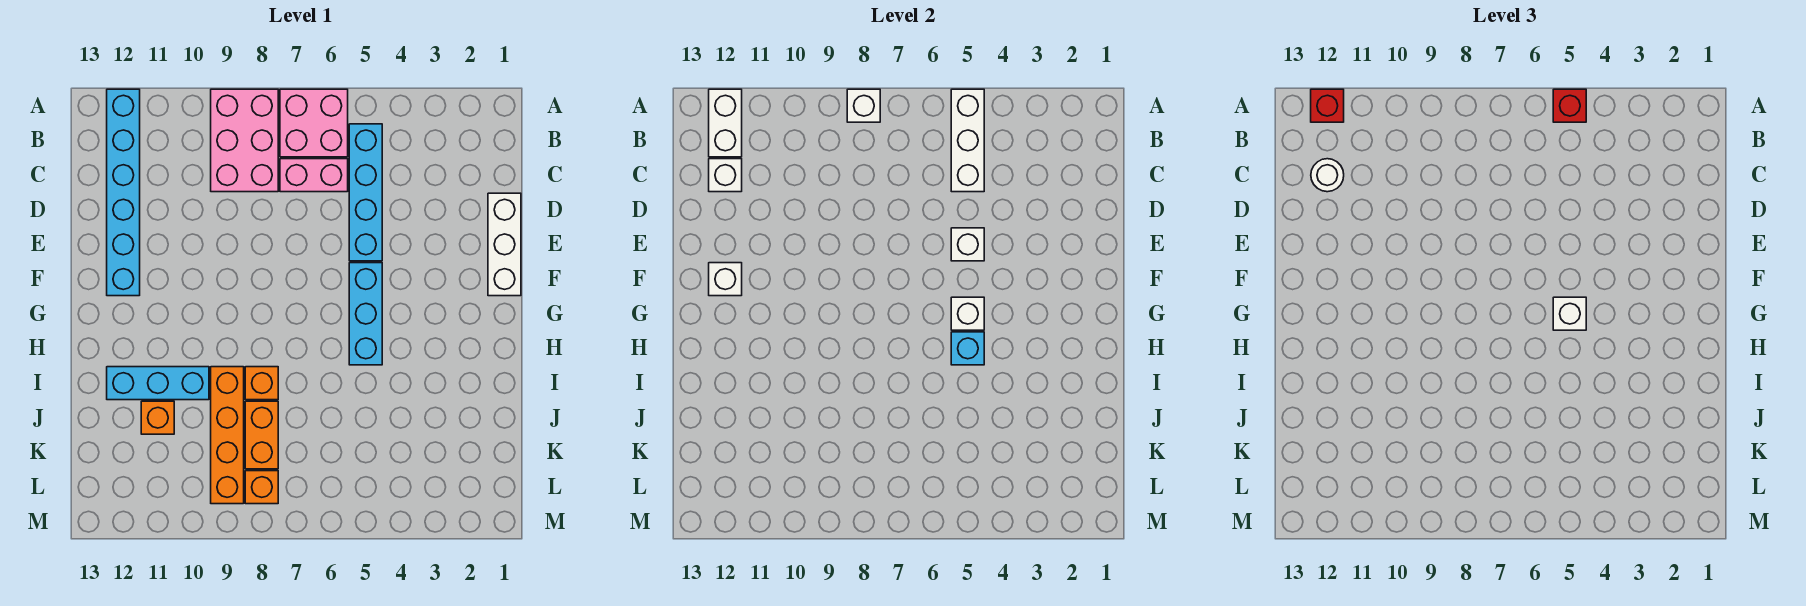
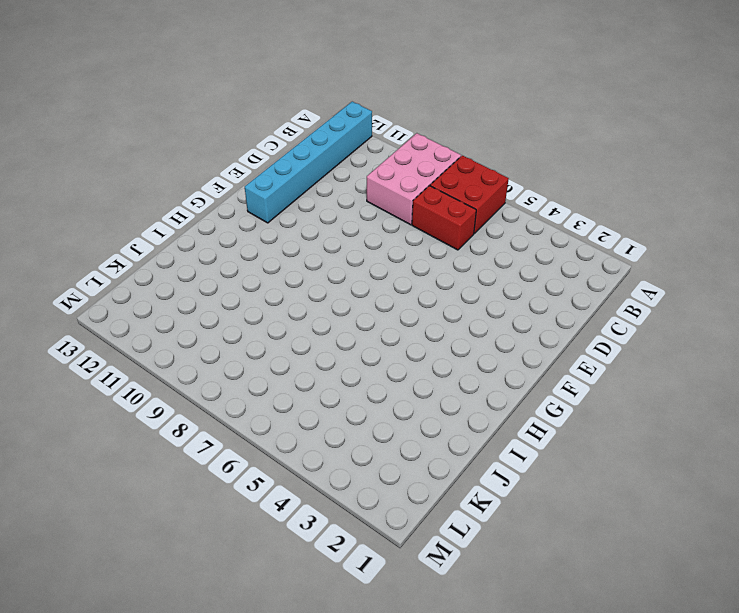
red brick A6:B7 level 1 -> pink brick A6:B7 level 1
red brick C6:C7 level 1 -> pink brick C6:C7 level 1
none -> cyan brick B5:E5 level 1
none -> white brick D1:F1 level 1
none -> cyan brick F5:H5 level 1

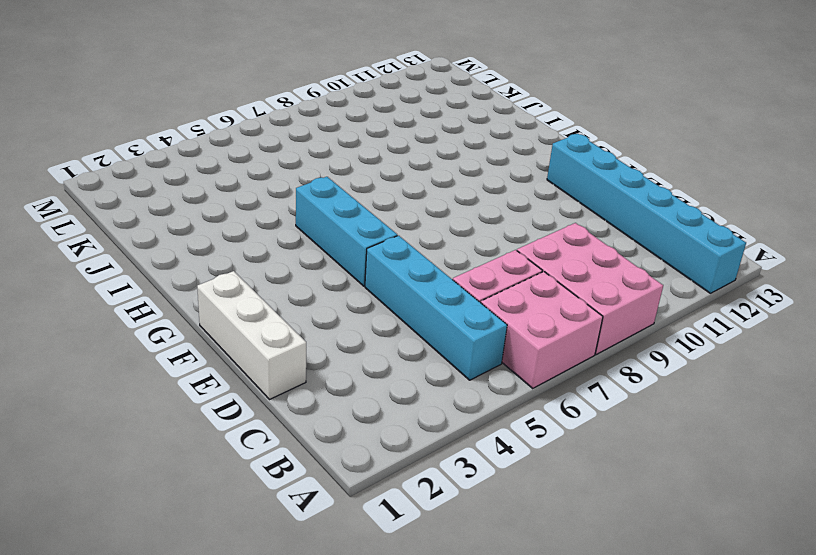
none -> orange brick I8 level 1
none -> orange brick I9:L9 level 1
none -> cyan brick I10:I12 level 1

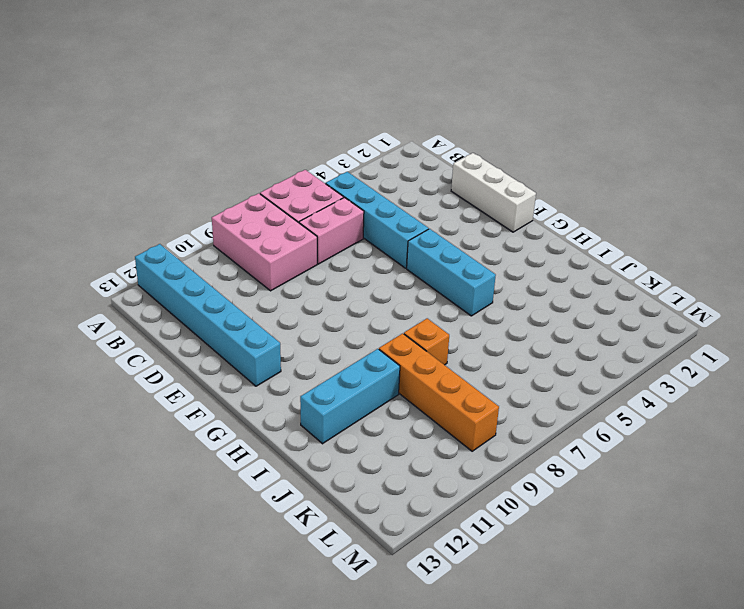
none -> orange brick J8:K8 level 1
none -> orange brick J11 level 1
none -> orange brick L8 level 1

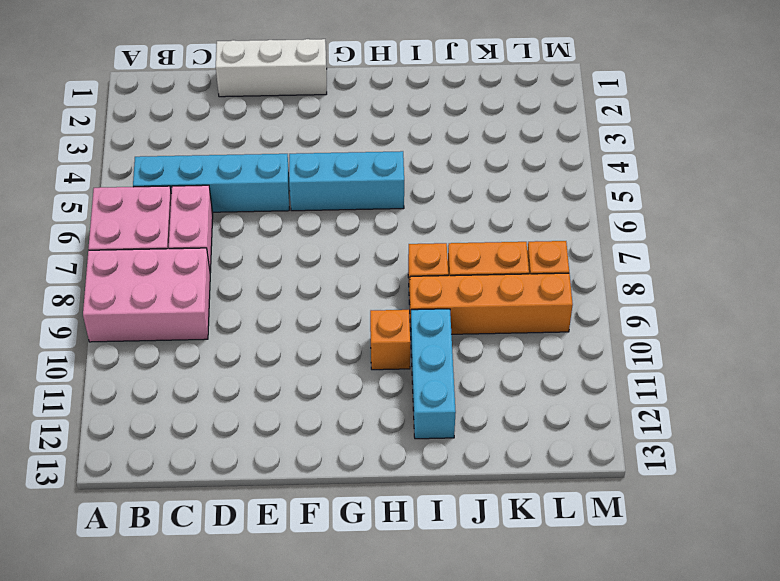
orange brick H10 level 1 -> orange brick J11 level 1
none -> cyan brick A12:F12 level 1
none -> white brick A5:C5 level 2
none -> white brick A8 level 2

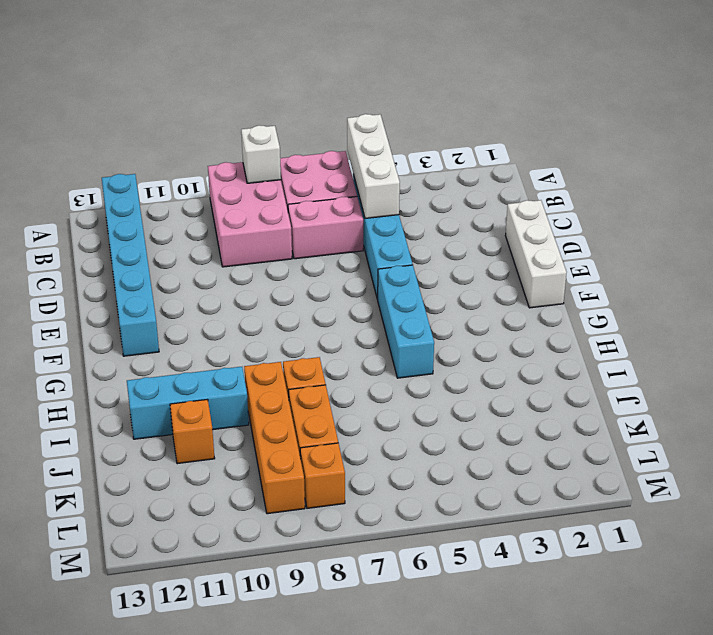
none -> white brick A12:B12 level 2
none -> white brick C12 level 2
none -> white brick E5 level 2

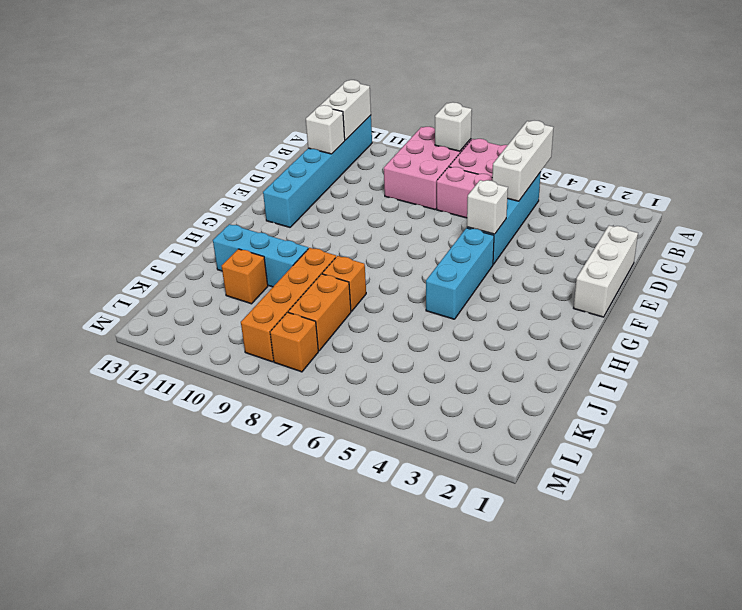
none -> white brick F12 level 2
none -> white brick G5 level 2
none -> cyan brick H5 level 2

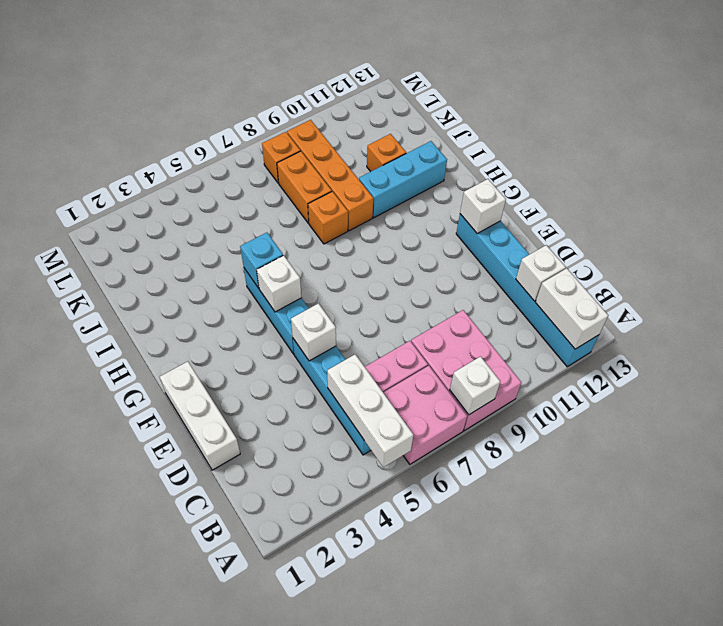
none -> red brick A5 level 3
none -> red brick A12 level 3
none -> white round brick C12 level 3

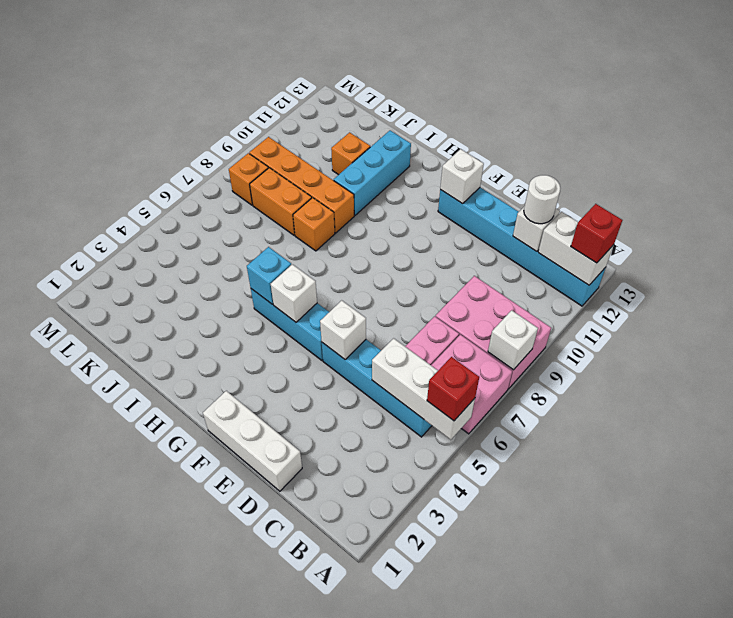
none -> white brick G5 level 3

